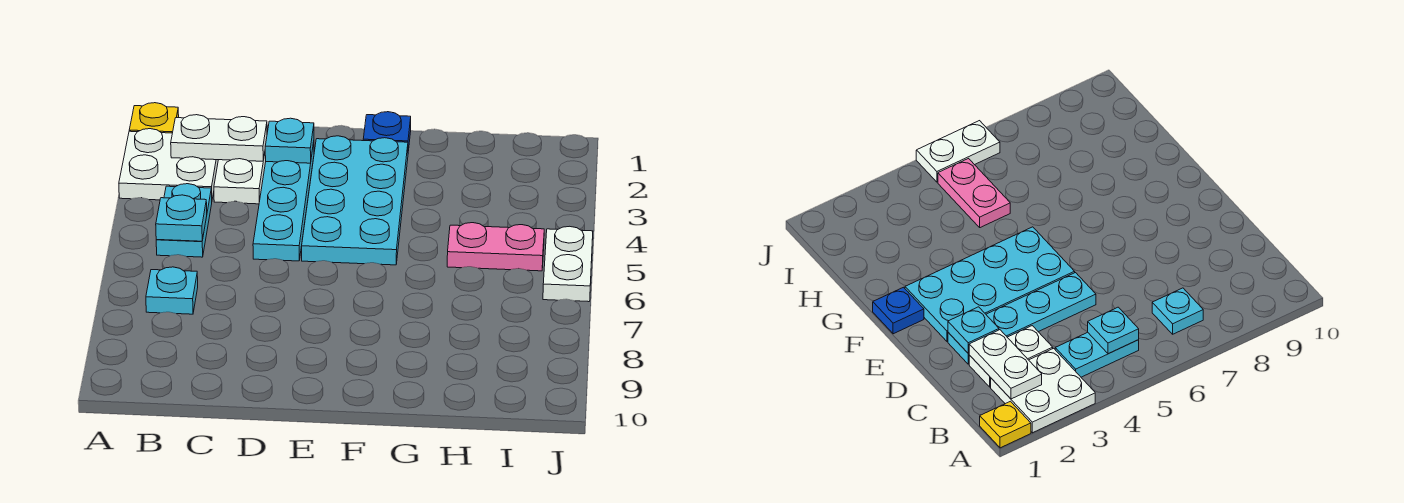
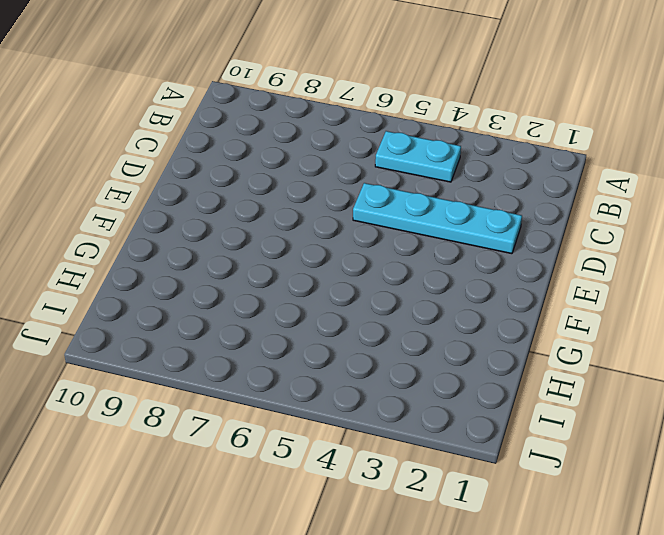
none -> yellow plate A1 level 1
none -> white plate A2:B3 level 1
none -> cyan plate B7 level 1

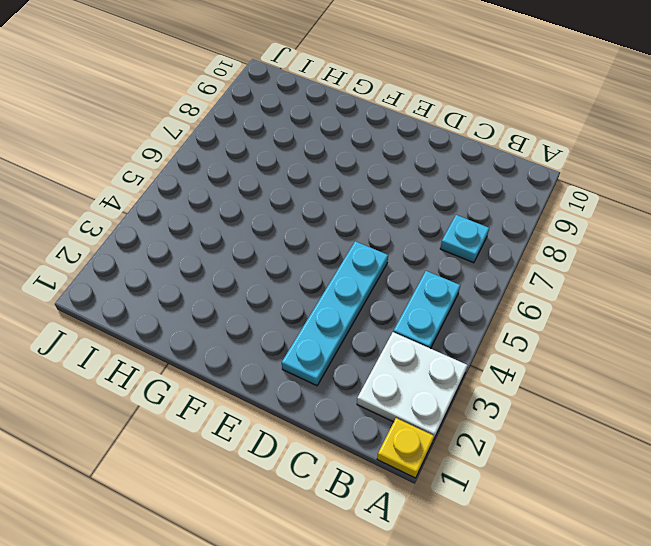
none -> white plate C2:C3 level 1
none -> cyan plate E2:F5 level 1
none -> blue plate F1 level 1

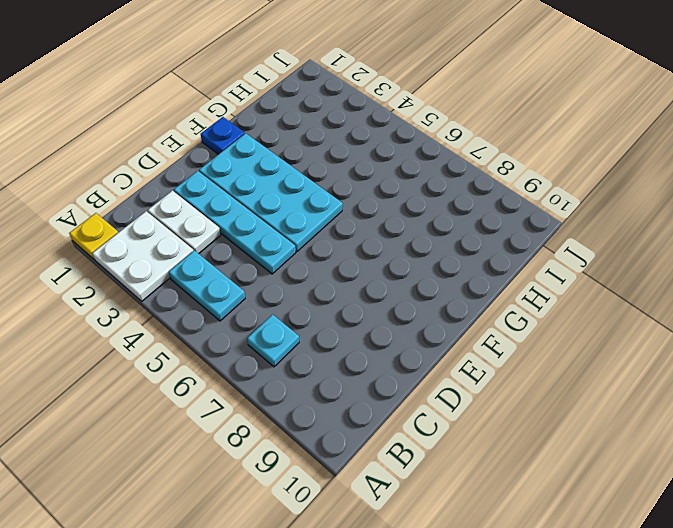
none -> pink plate H5:I5 level 1
none -> white plate J5:J6 level 1
none -> white plate B2:C2 level 2

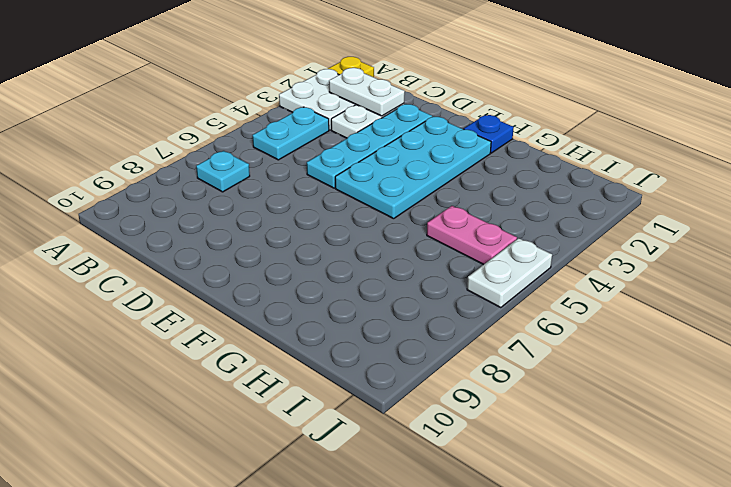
none -> cyan plate B5 level 2
none -> cyan plate D2 level 2

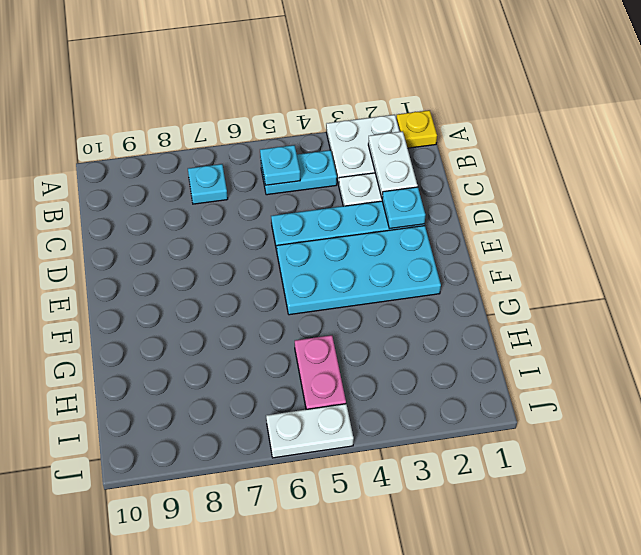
none -> blue plate F1 level 1

